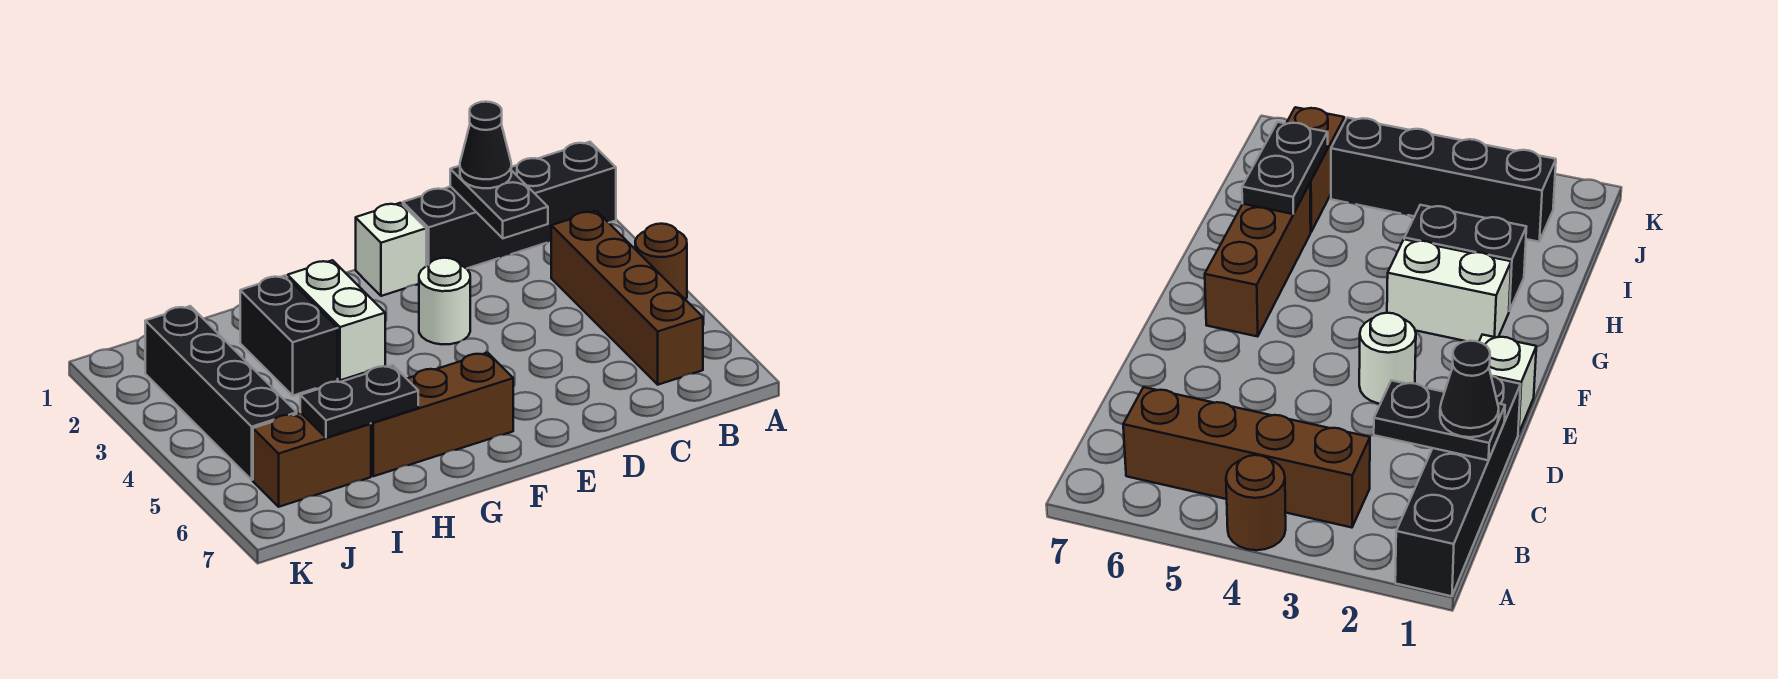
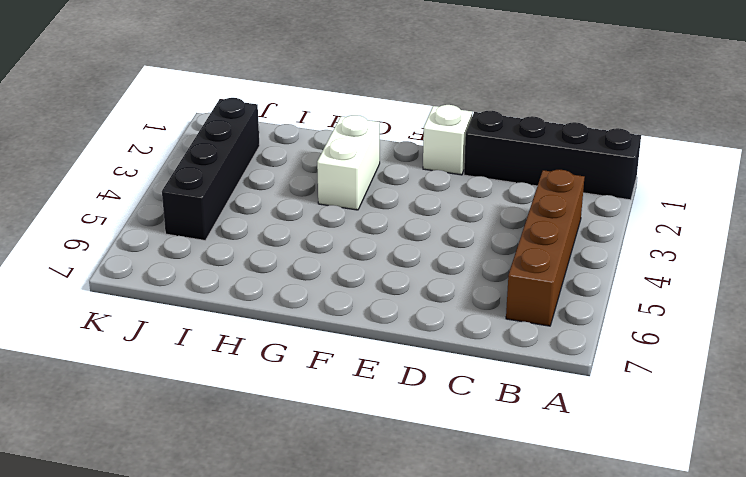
none -> brown round brick A4 level 1
none -> white round brick E3 level 1
none -> brown brick F6:H6 level 1

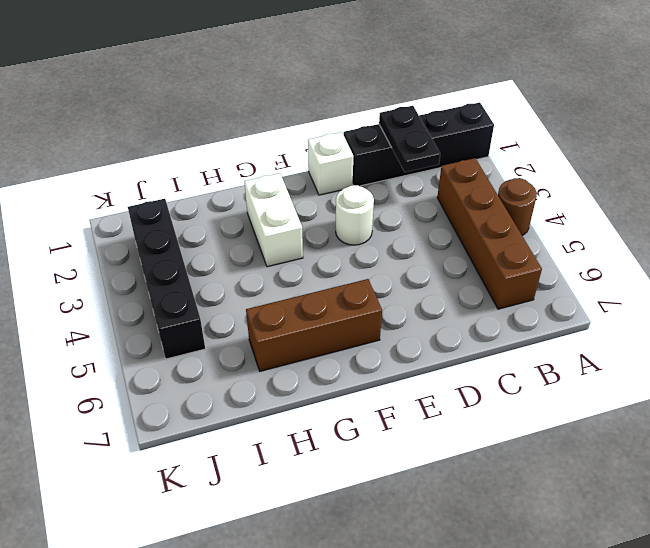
none -> black brick H2:H3 level 1
none -> brown brick I6:J6 level 1
none -> black plate H6:I6 level 2

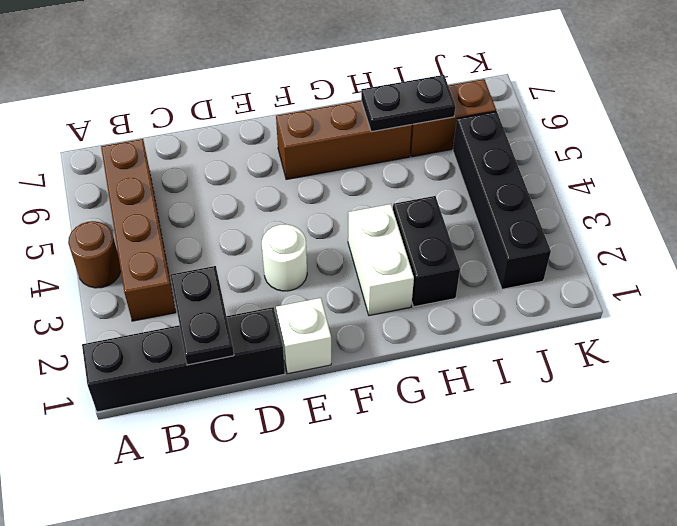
none -> black cone C1 level 3

